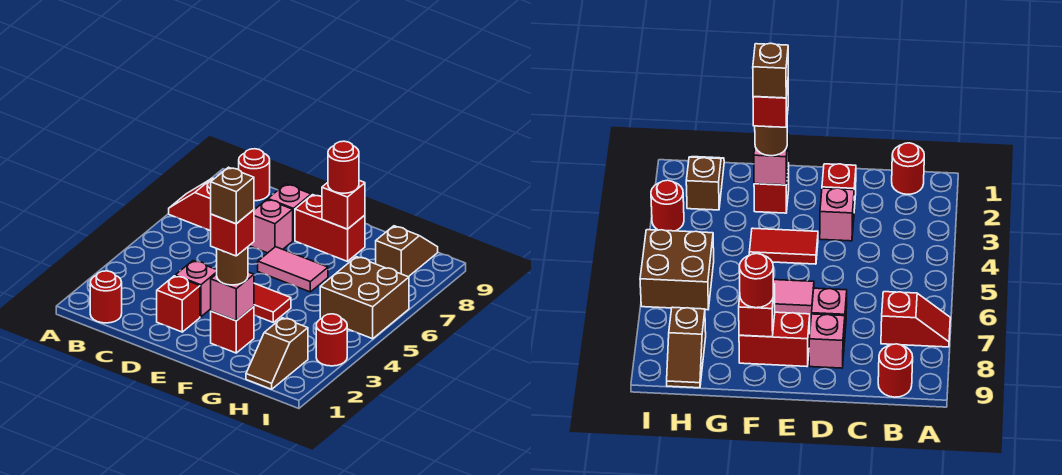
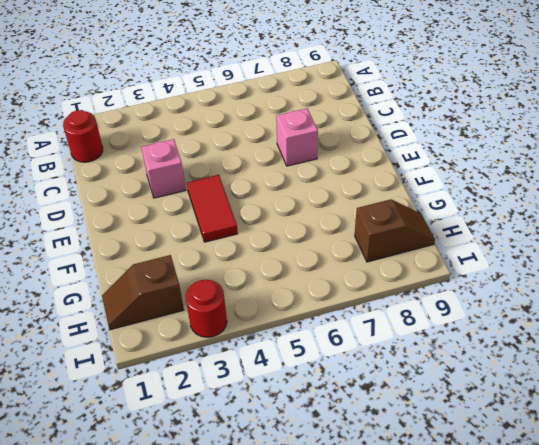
none -> red slope A7:B7 level 1 top B
none -> red round brick B9 level 1
none -> red brick D2 level 1

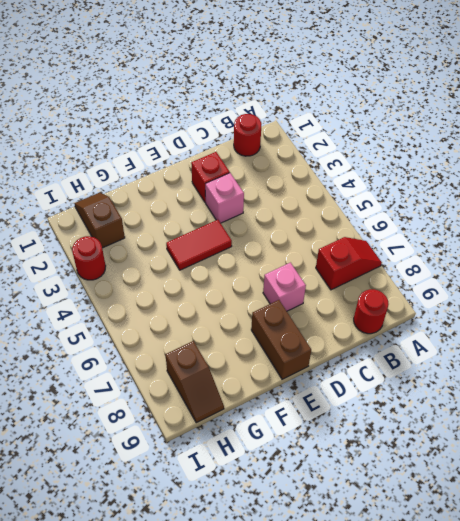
brown brick E8:E9 level 1 -> red brick E8:F8 level 1
none -> pink brick D8 level 1
none -> pink tile E6:F6 level 1
none -> red brick F2 level 1

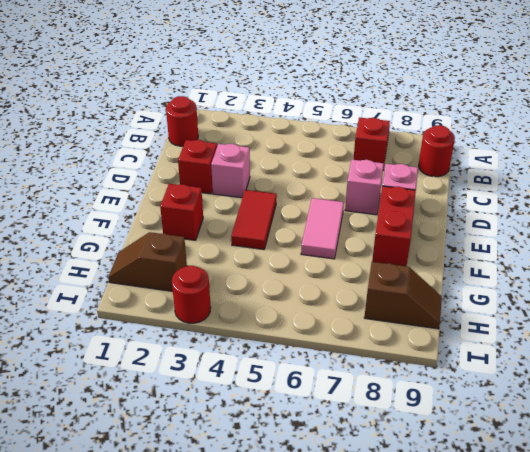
none -> brown brick H5:I6 level 1
none -> pink brick F2 level 2
none -> red brick F8 level 2

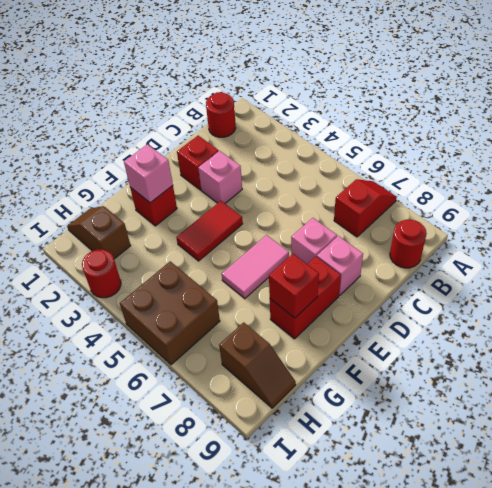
none -> brown round brick F2 level 3
none -> red round brick F8 level 3
none -> red brick F2 level 4

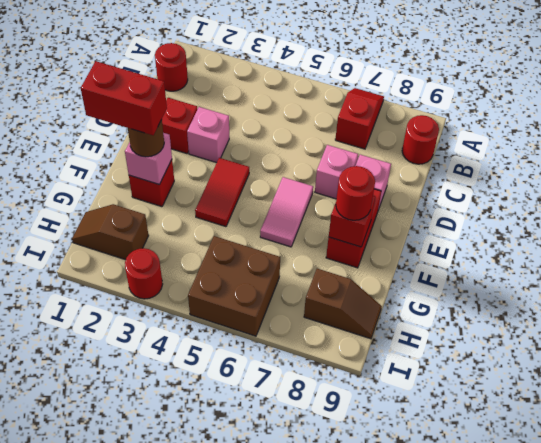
red brick F1:F2 level 4 -> red brick F2 level 4
none -> brown brick F2 level 5

